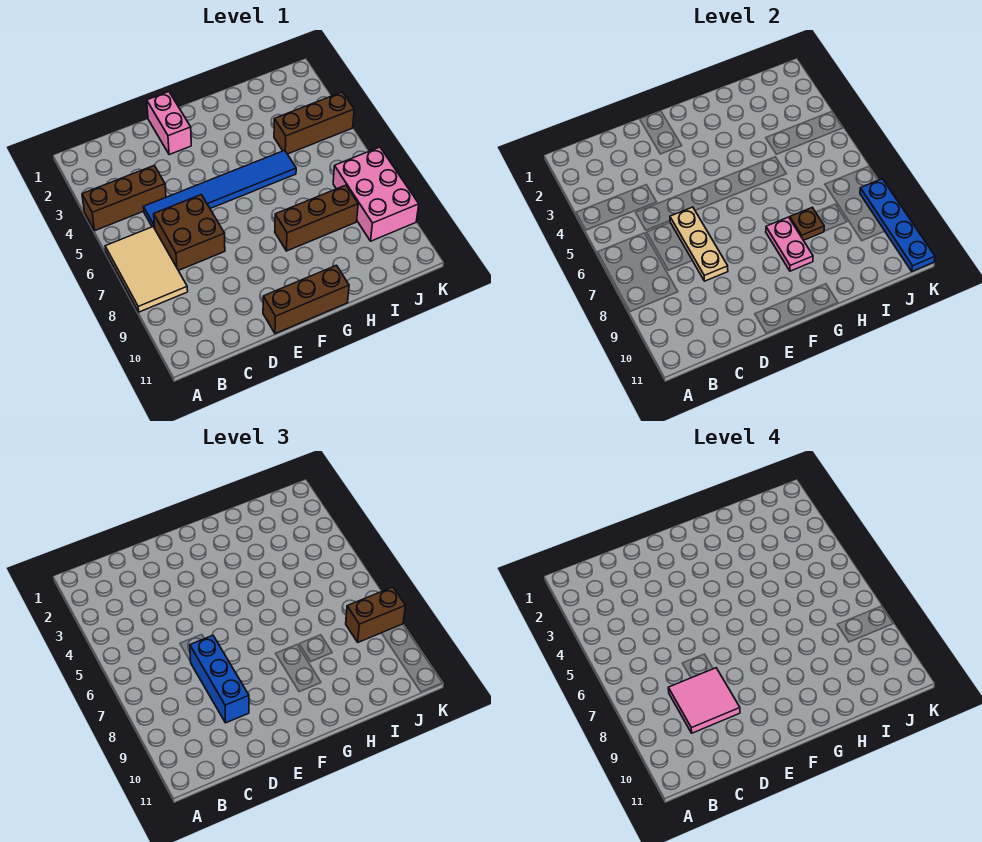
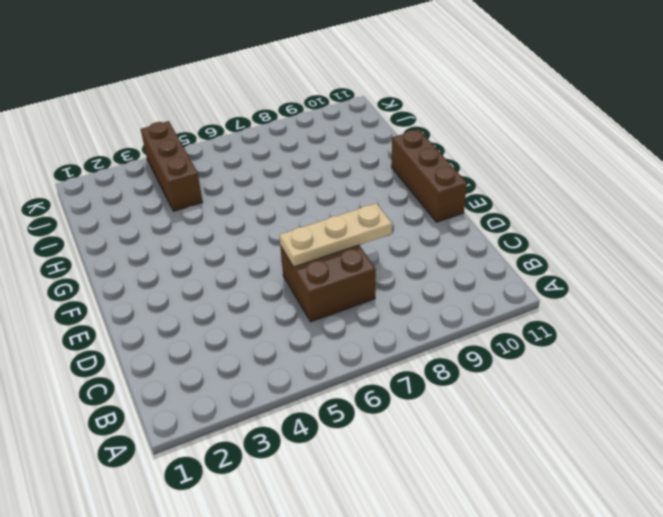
none -> brown brick A4:C4 level 1
none -> tan tile A6:B8 level 1
none -> blue tile C5:H5 level 1

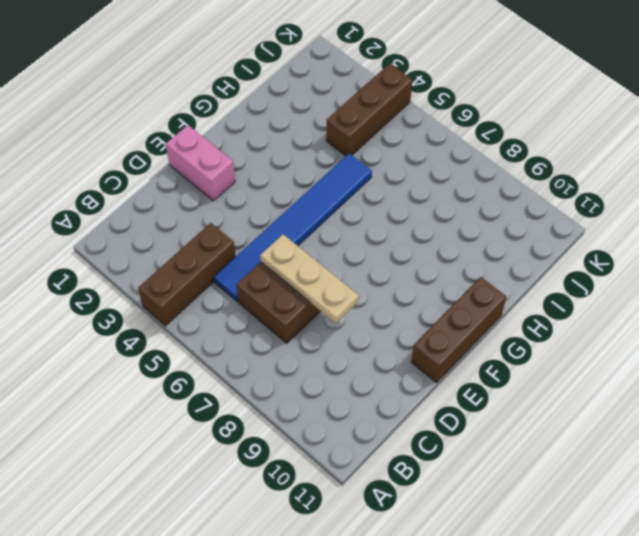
none -> tan tile A6:B8 level 1
none -> brown brick G8:I8 level 1
none -> pink brick J7:K9 level 1

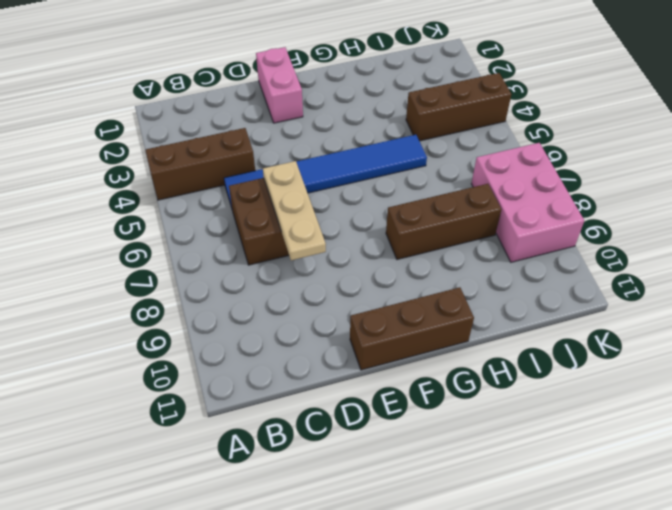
none -> tan tile A6:B8 level 1
none -> pink plate G8:G9 level 2
none -> brown plate H8 level 2

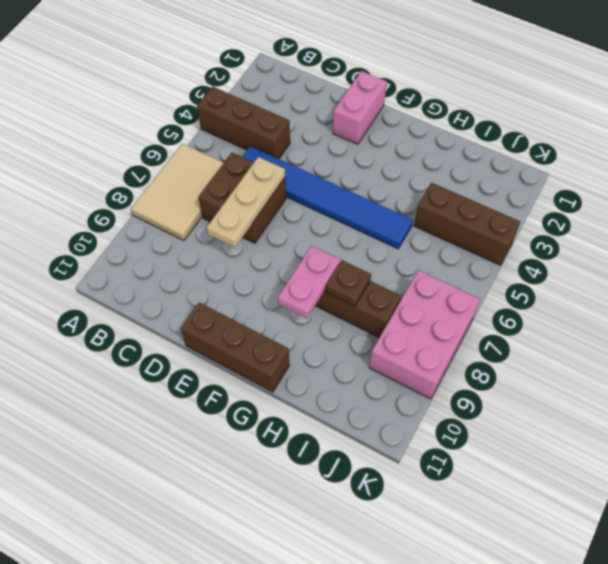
none -> blue plate K8:K11 level 2
none -> blue brick D7:D9 level 3
none -> brown brick J8:K8 level 3

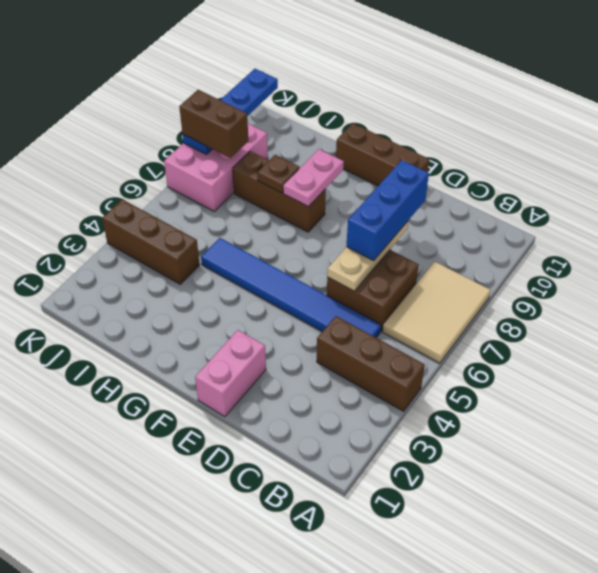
none -> pink tile C8:D9 level 4

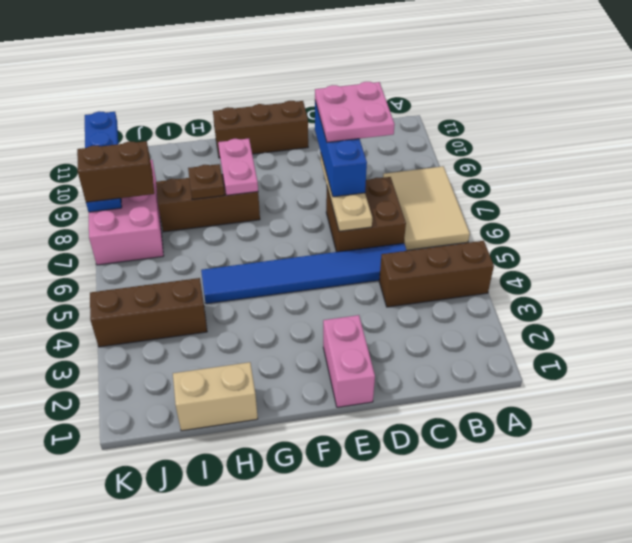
pink plate C8:D9 level 4 -> pink tile C8:D9 level 4
tan brick H1:I1 level 1 -> none

